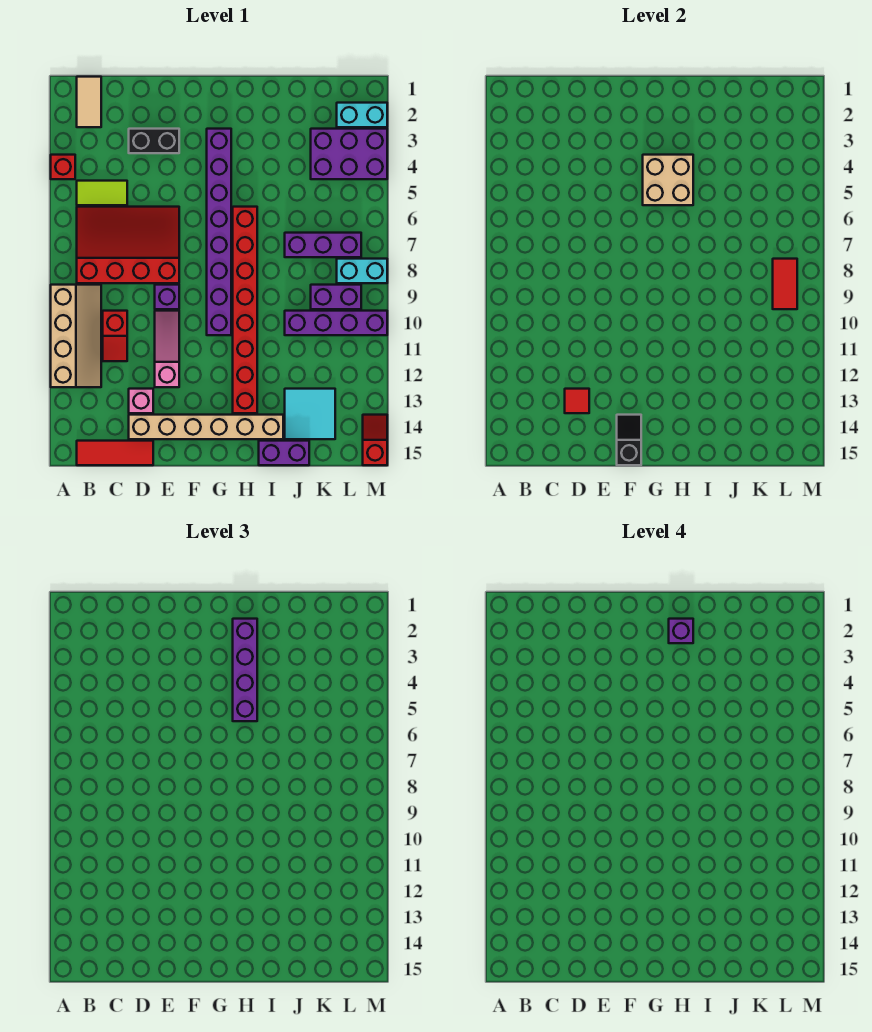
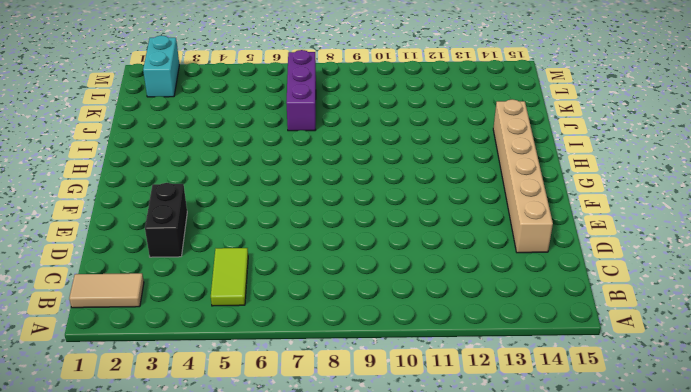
none -> red brick A4 level 1
none -> tan slope A9:B12 level 1 top A
none -> red slope B6:E8 level 1 top 8

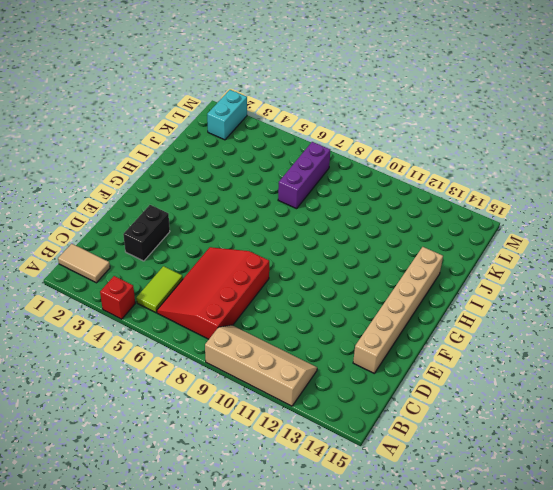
none -> red tile B15:D15 level 1
none -> red slope C10:C11 level 1 top 10
none -> pink brick D13 level 1

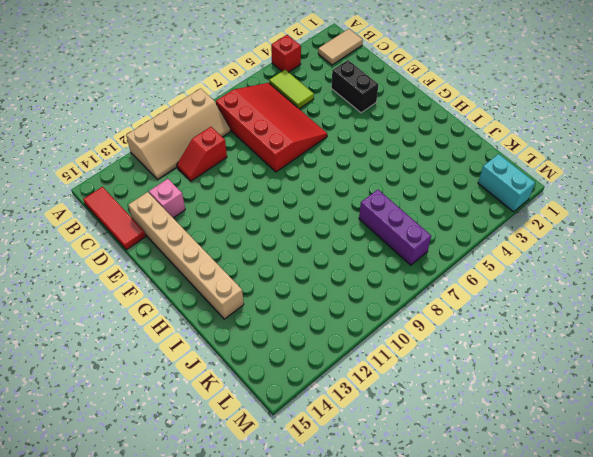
none -> purple brick E9 level 1
none -> pink slope E10:E12 level 1 top 12
none -> purple brick G3:G10 level 1

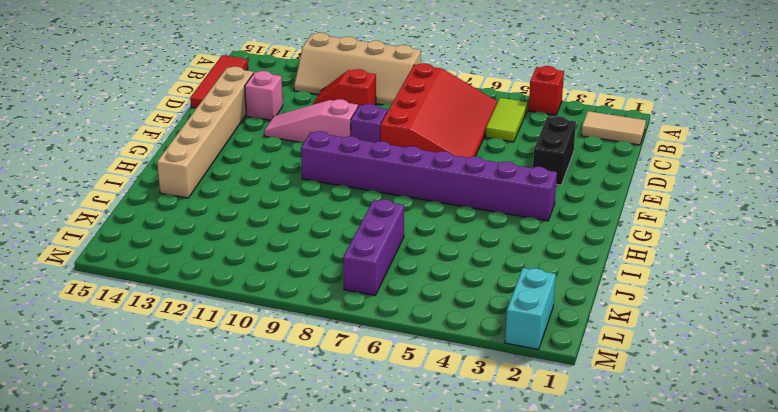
pink slope E10:E12 level 1 top 10 -> pink slope E10:E12 level 1 top 12
none -> red brick H6:H13 level 1
none -> purple brick I15:J15 level 1
none -> purple brick J10:M10 level 1

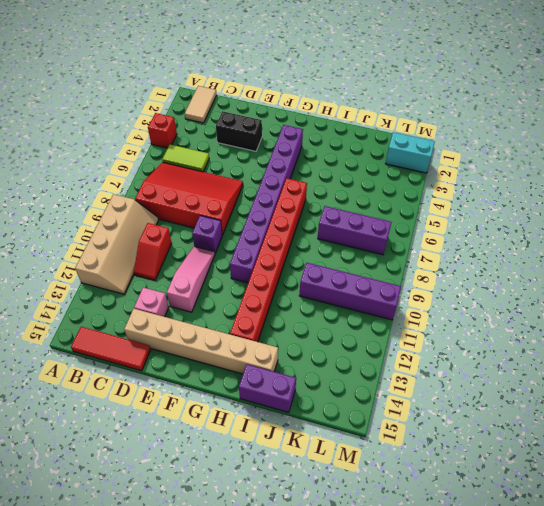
none -> cyan tile J13:K14 level 1
none -> purple brick K3:M4 level 1
none -> purple brick K9:L9 level 1

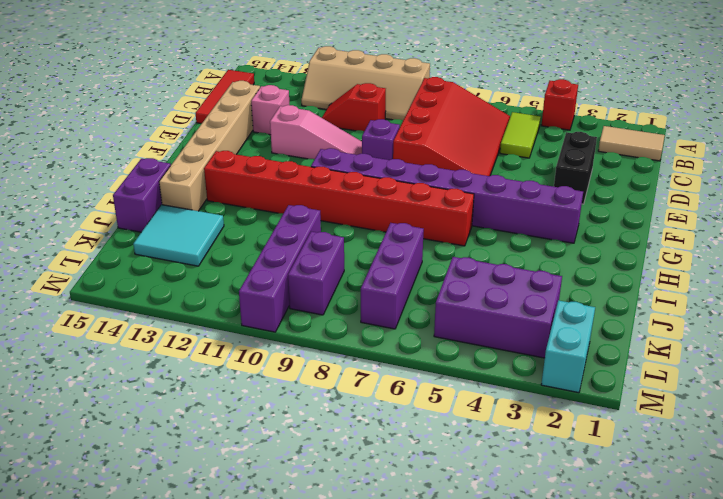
purple brick K3:L5 level 1 -> purple brick K3:M4 level 1
none -> cyan brick L8:M8 level 1
none -> red slope M14:M15 level 1 top 15
none -> red tile D13 level 2

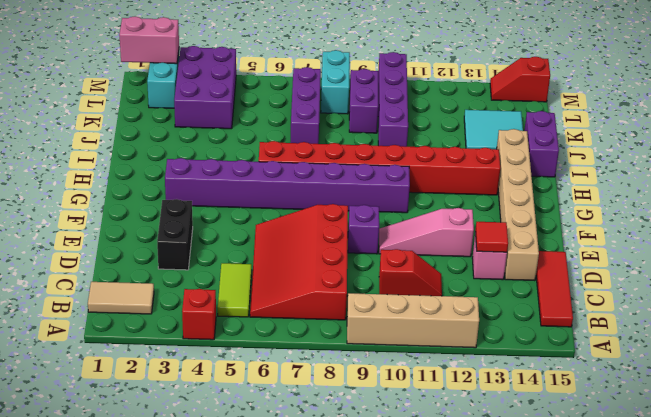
pink brick M1:M2 level 2 -> none
none -> black slope F14:F15 level 2 top 15
none -> tan brick G4:H5 level 2
none -> red tile L8:L9 level 2

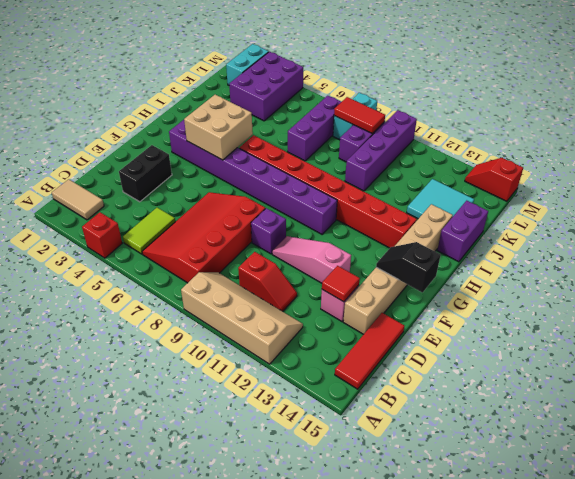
none -> purple brick H2:H5 level 3
none -> purple brick H2 level 4

